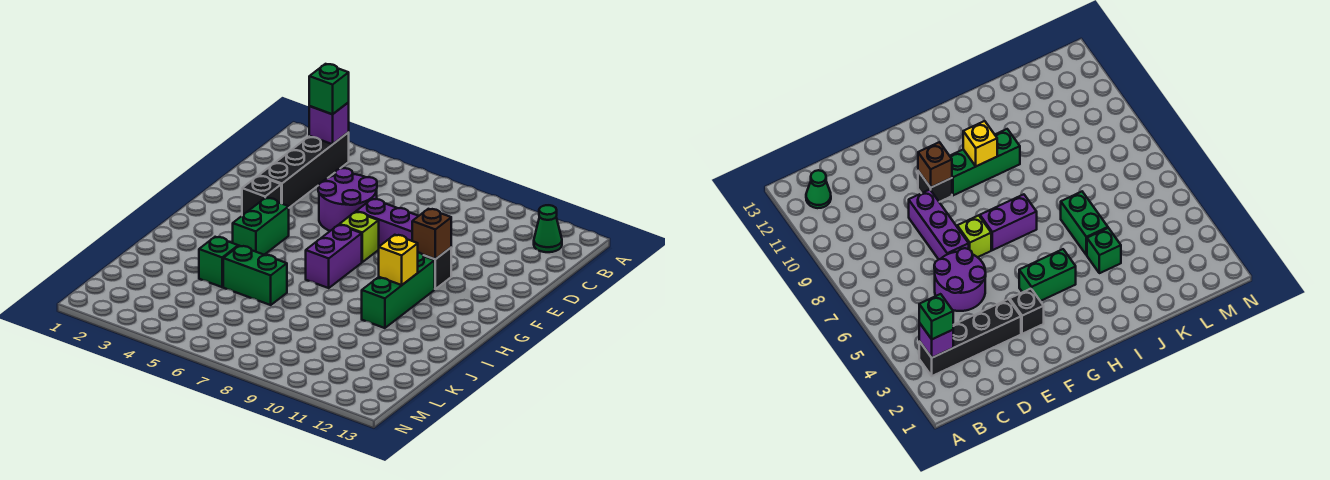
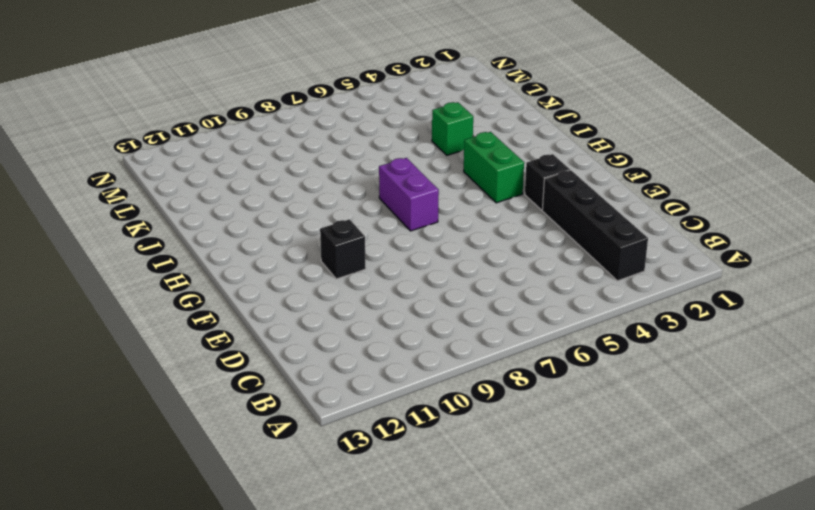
none -> green cone B12 level 1
none -> purple round brick D5:E6 level 1
none -> purple brick E7:E9 level 1

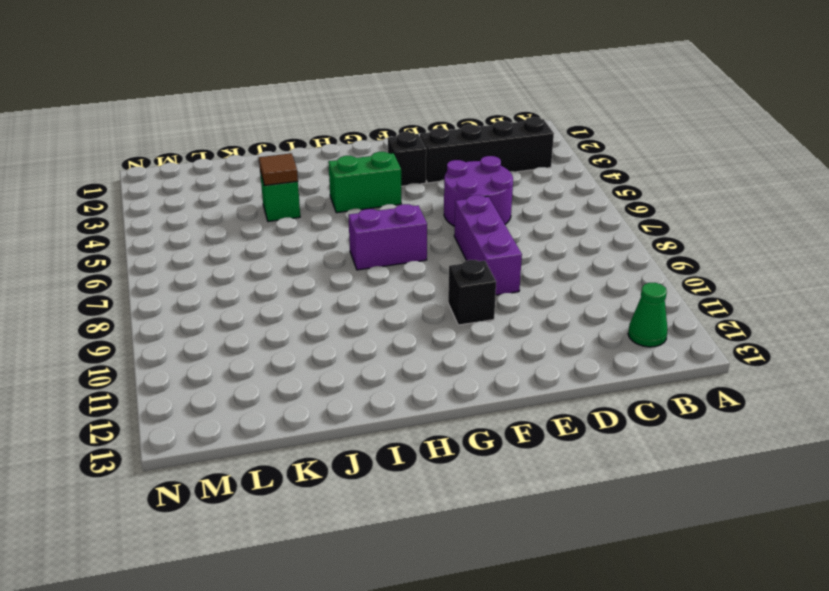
brown tile J4 level 2 -> none
none -> lime brick F7 level 1
none -> green brick G10:I10 level 1
none -> green brick J5:J6 level 1

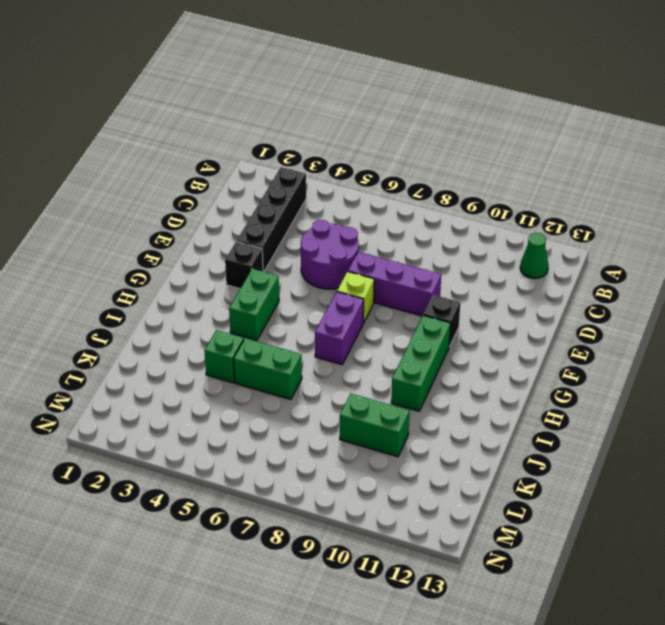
green brick K9:K10 level 1 -> none
none -> purple brick B3 level 2
none -> brown brick F10 level 2
none -> yellow brick H10 level 2

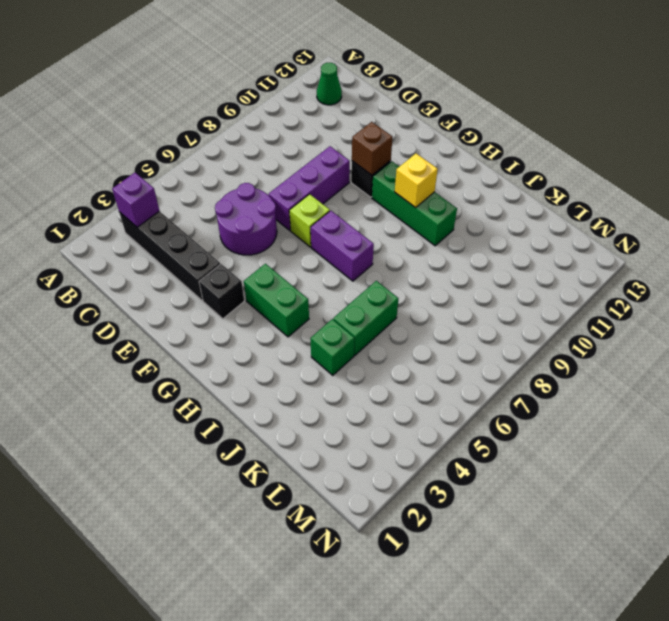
none -> green brick B3 level 3

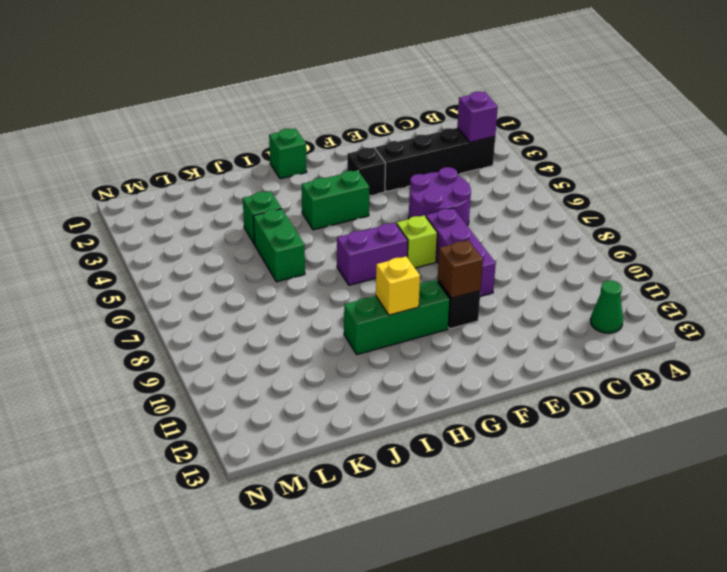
green brick H1 level 1 -> green brick B3 level 3

